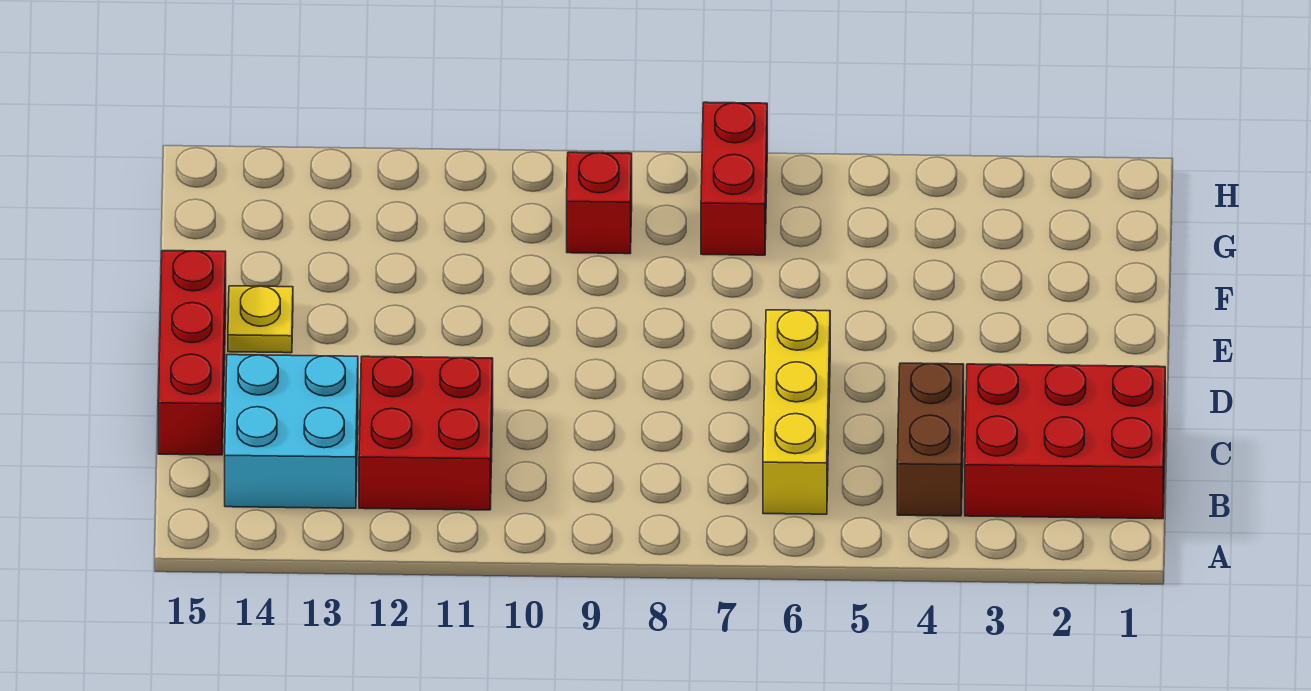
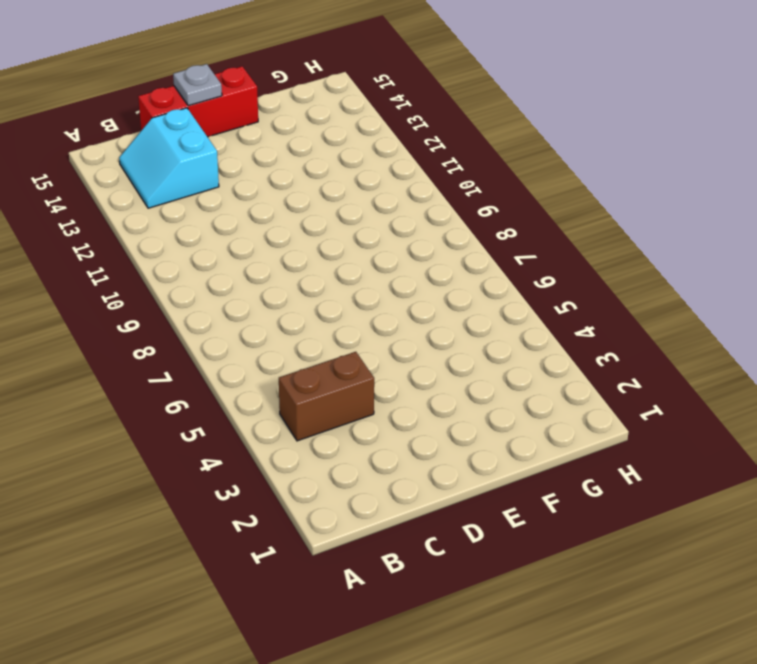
cyan slope B13:C14 level 1 top C -> cyan brick B13:C14 level 1
grey plate D15 level 2 -> none
none -> red brick B1:C3 level 1
none -> yellow brick B6:D6 level 1

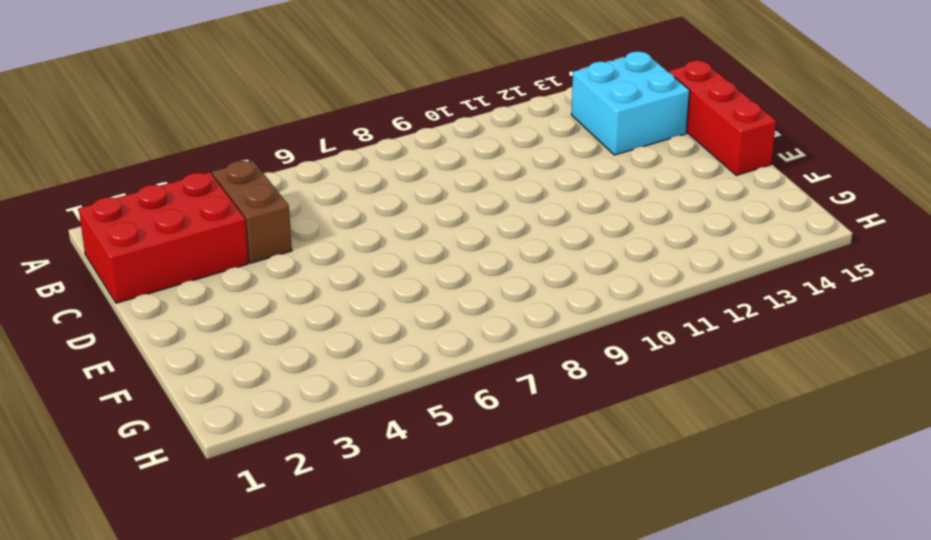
none -> yellow brick B6:D6 level 1
none -> red brick B11:C12 level 1

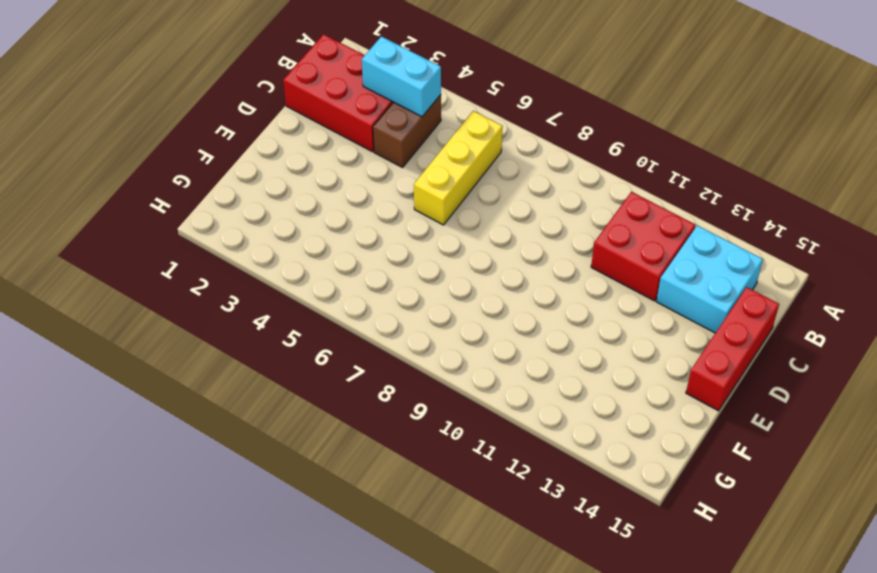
cyan brick B3:B4 level 2 -> none
none -> yellow plate E14 level 1
none -> red brick G7:H7 level 1

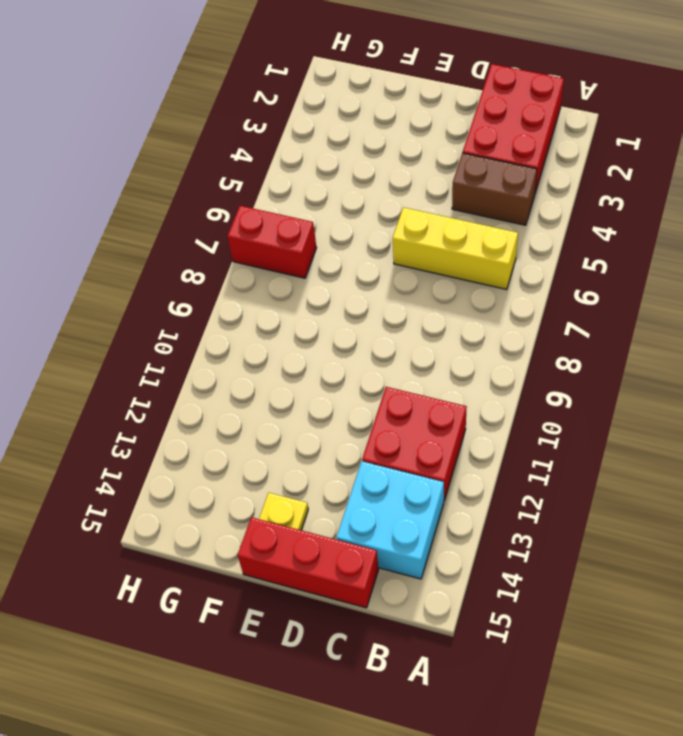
none -> red brick G9 level 1

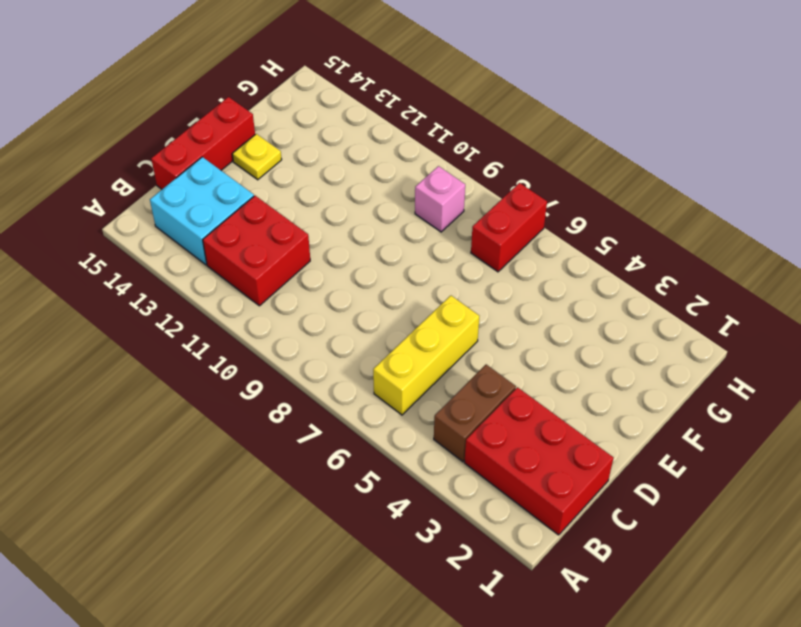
pink brick G9 level 1 -> red brick G9 level 1

